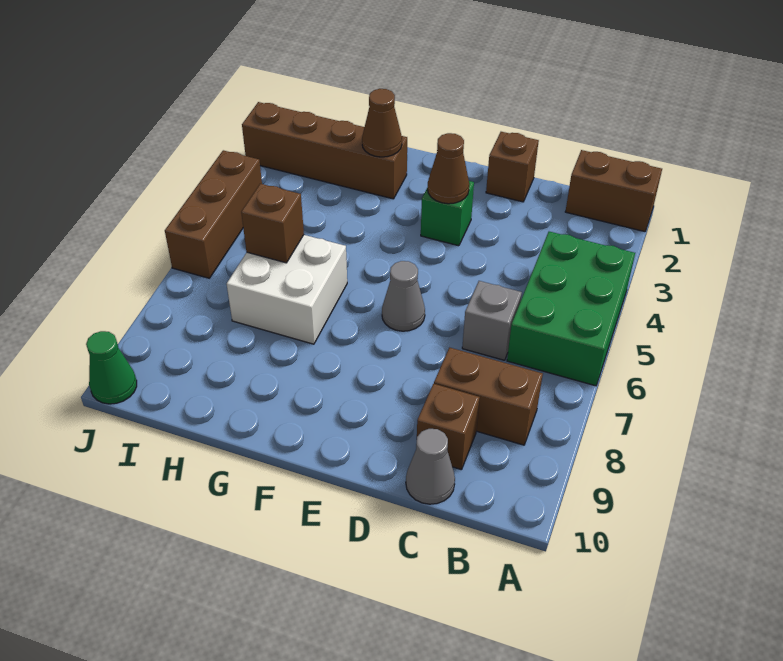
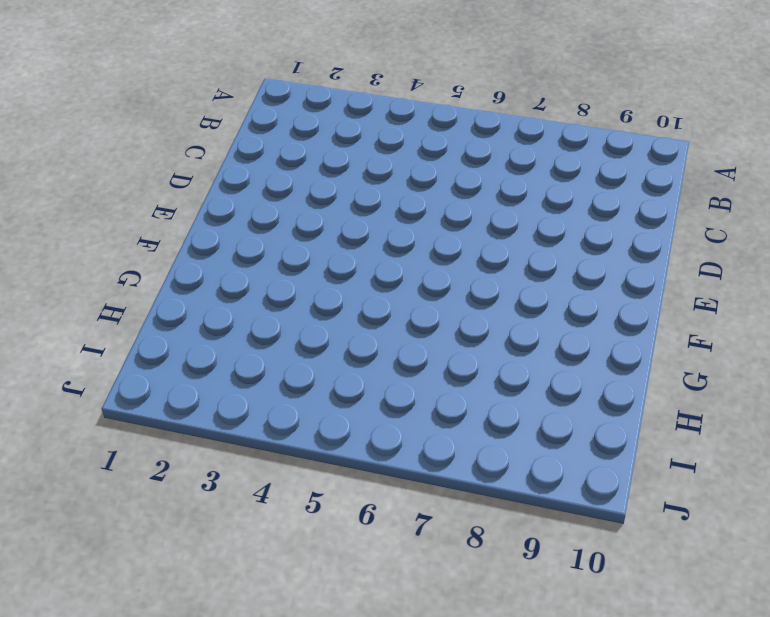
none -> brown brick A1:B1 level 1
none -> green brick A4:B6 level 1
none -> brown brick B8:C8 level 1

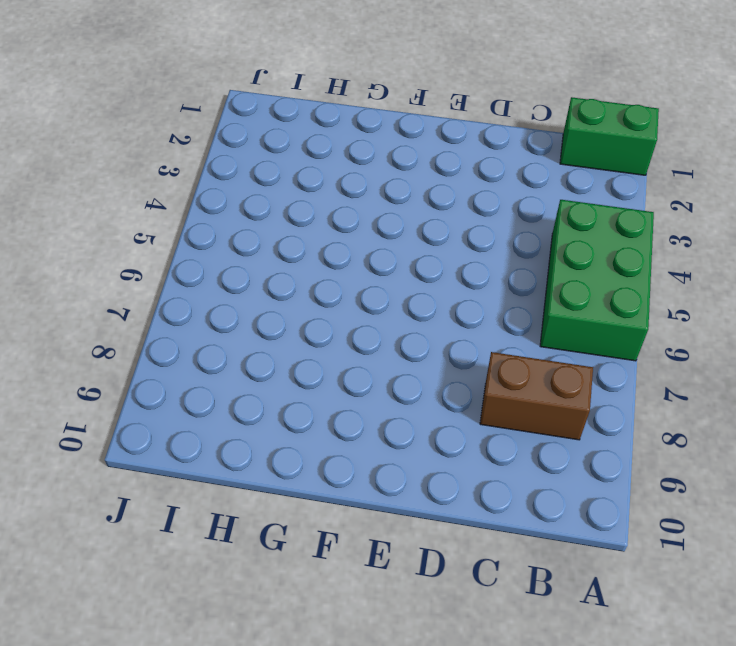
green brick A1:B1 level 1 -> brown brick A1:B1 level 1
none -> grey brick C6 level 1
none -> brown brick C9 level 1
none -> grey cone C10 level 1

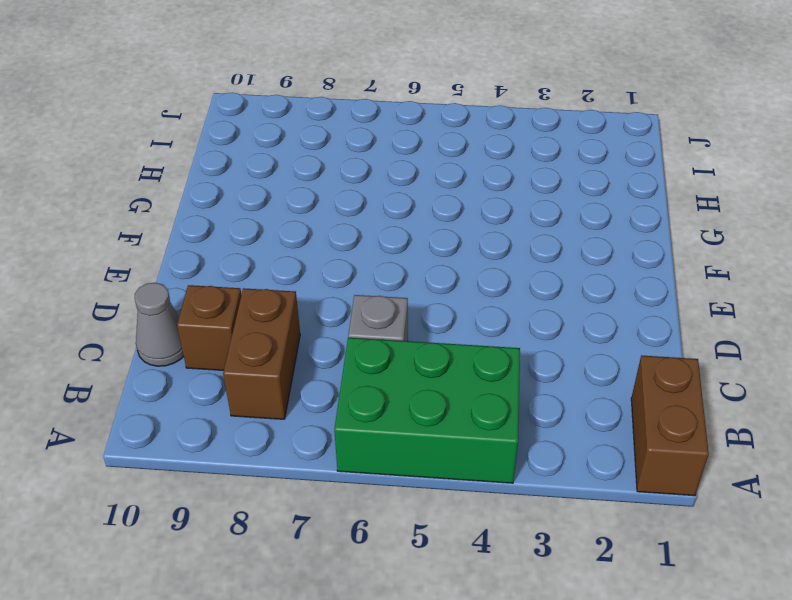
none -> brown brick D1 level 1
none -> green brick E3 level 1
none -> grey cone E6 level 1

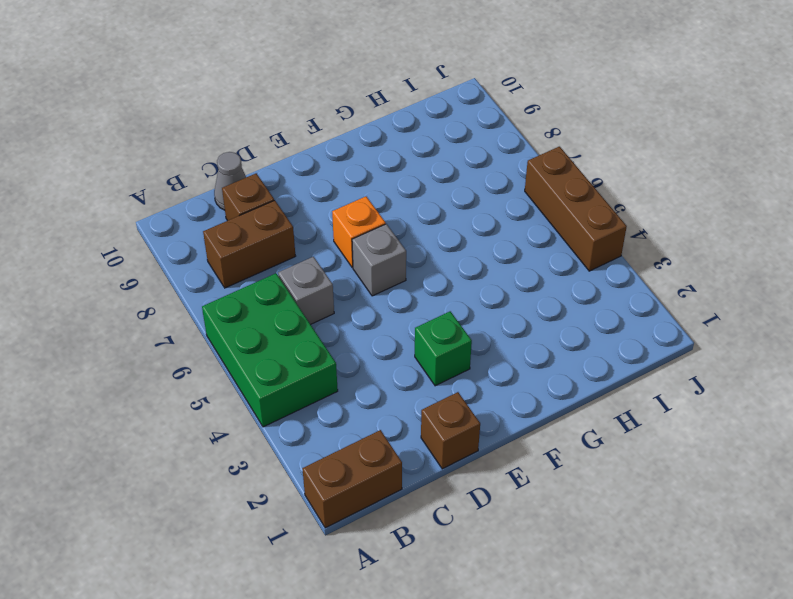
grey brick E6 level 1 -> grey cone E6 level 1
orange brick E7 level 1 -> none
none -> brown brick G2:J2 level 1
none -> white brick G6:H7 level 1
none -> green cone J10 level 1

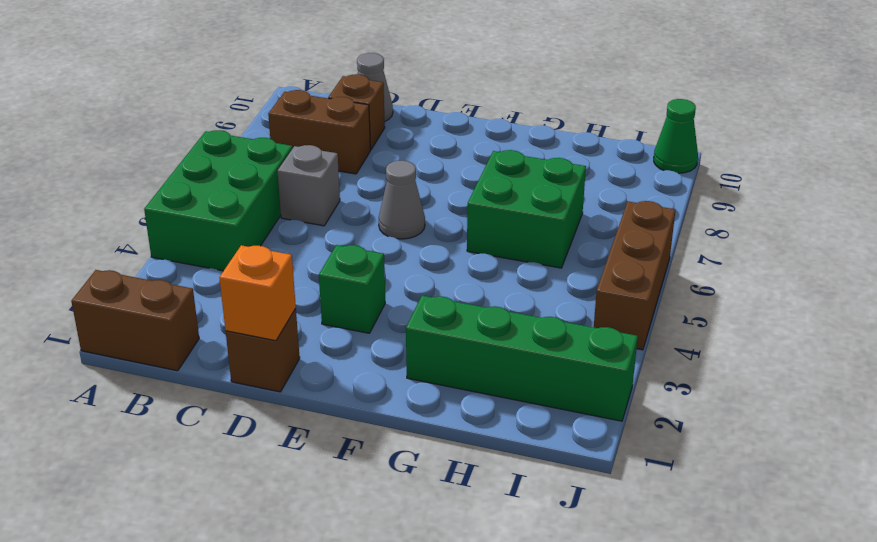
orange brick D1 level 2 -> none
green brick G2:J2 level 1 -> brown brick G2:J2 level 1
green brick G6:H7 level 1 -> white brick G6:H7 level 1
none -> brown cone E3 level 2
none -> brown cone G2 level 2
none -> brown brick H6 level 2

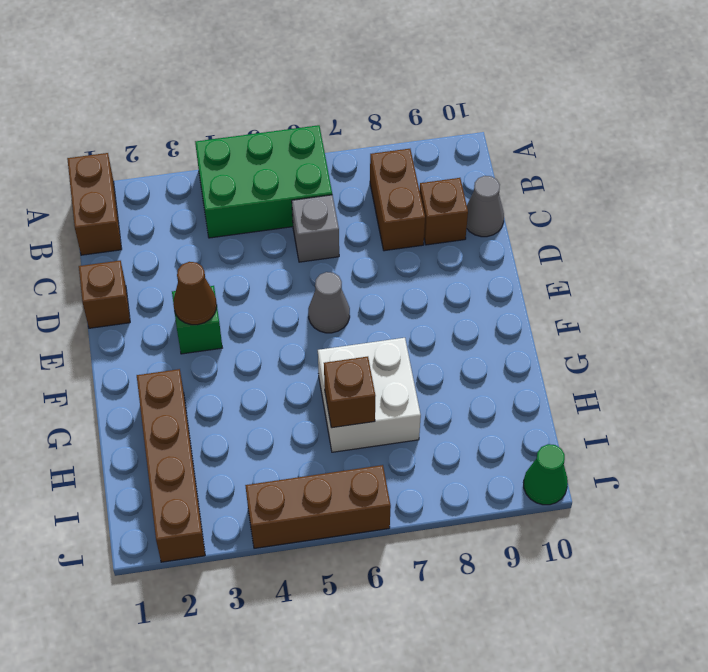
none -> brown cone G2 level 2

